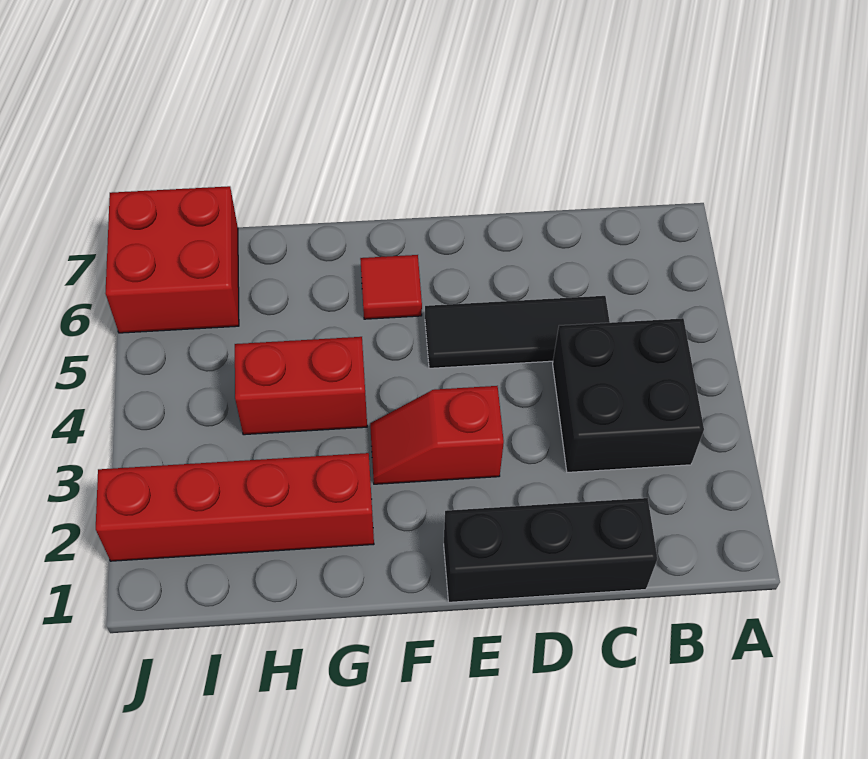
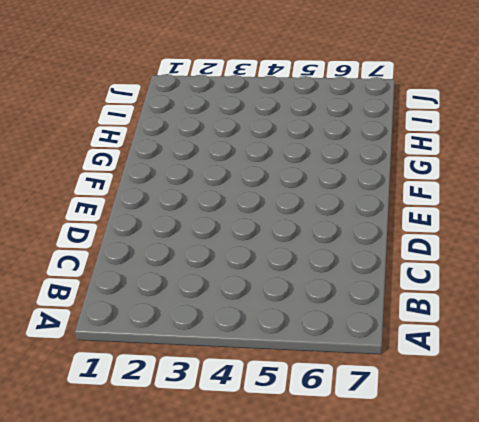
none -> black brick B3:C4 level 1
none -> black brick C1:E1 level 1

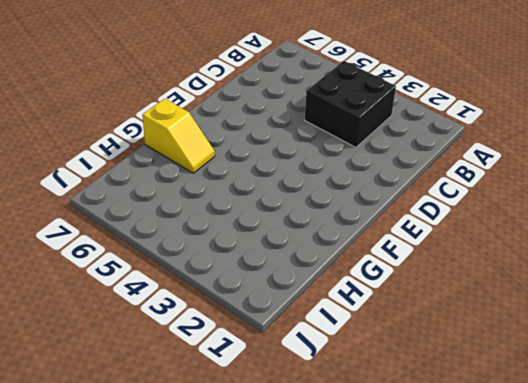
yellow slope G6:G7 level 1 top 7 -> none
none -> black brick C1:E1 level 1
none -> black tile C5:E5 level 1

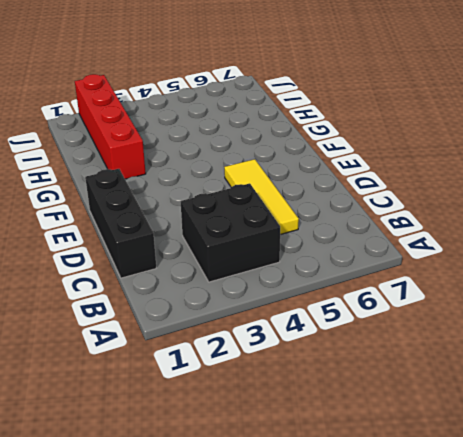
yellow tile C5:E5 level 1 -> black tile C5:E5 level 1
none -> red slope E3:F3 level 1 top E
none -> red tile F6 level 1

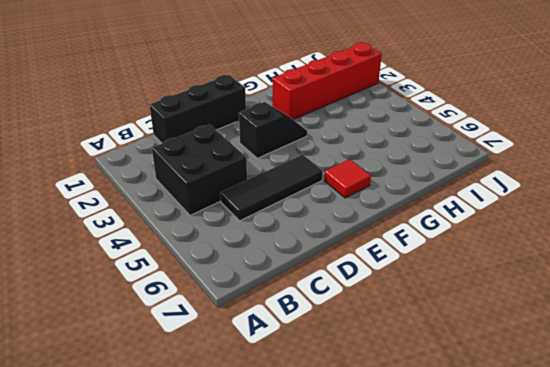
black slope E3:F3 level 1 top E -> red slope E3:F3 level 1 top E
none -> red brick G4:H4 level 1
none -> red brick I6:J7 level 1

